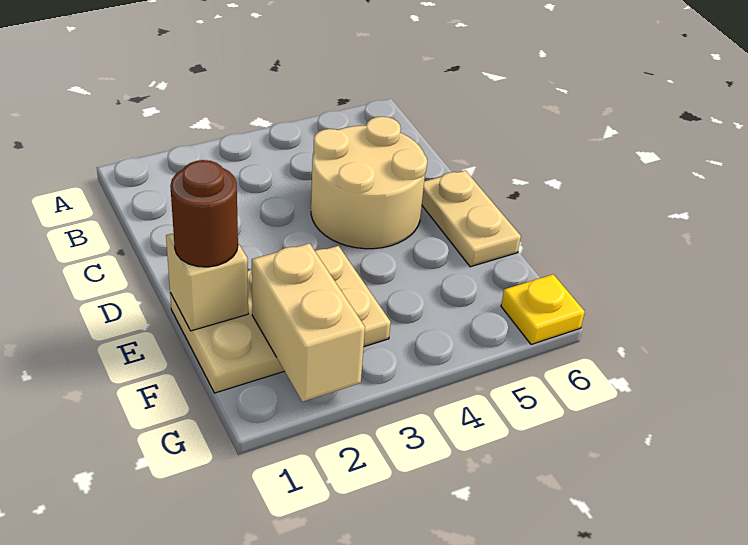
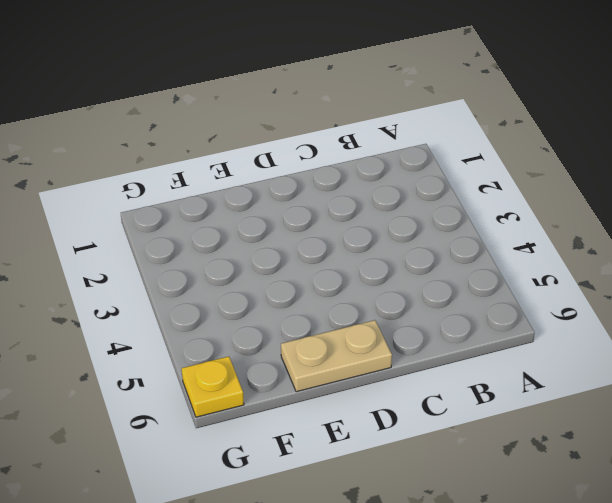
none -> tan round brick C4:D5 level 1
none -> tan plate E1:F3 level 1

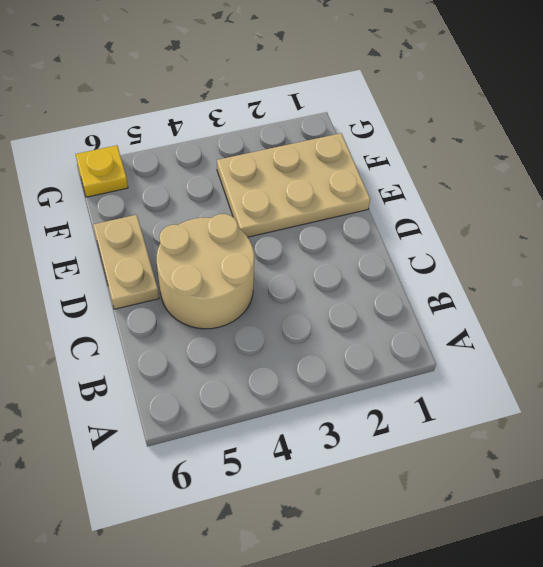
none -> tan brick E1 level 2
none -> tan brick F2:G2 level 2

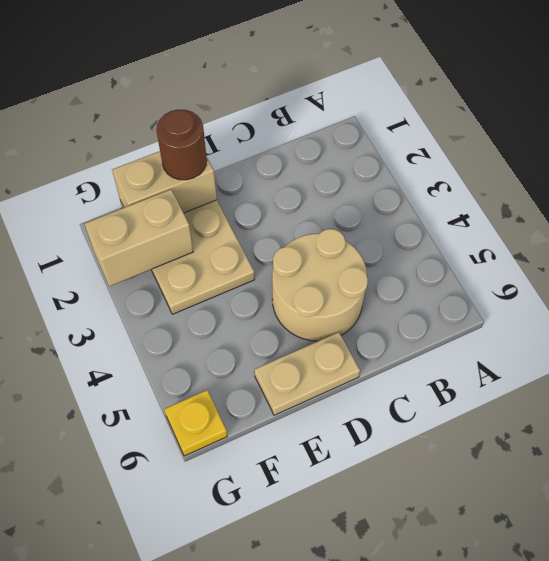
tan brick E1:F1 level 2 -> tan brick E1 level 2

